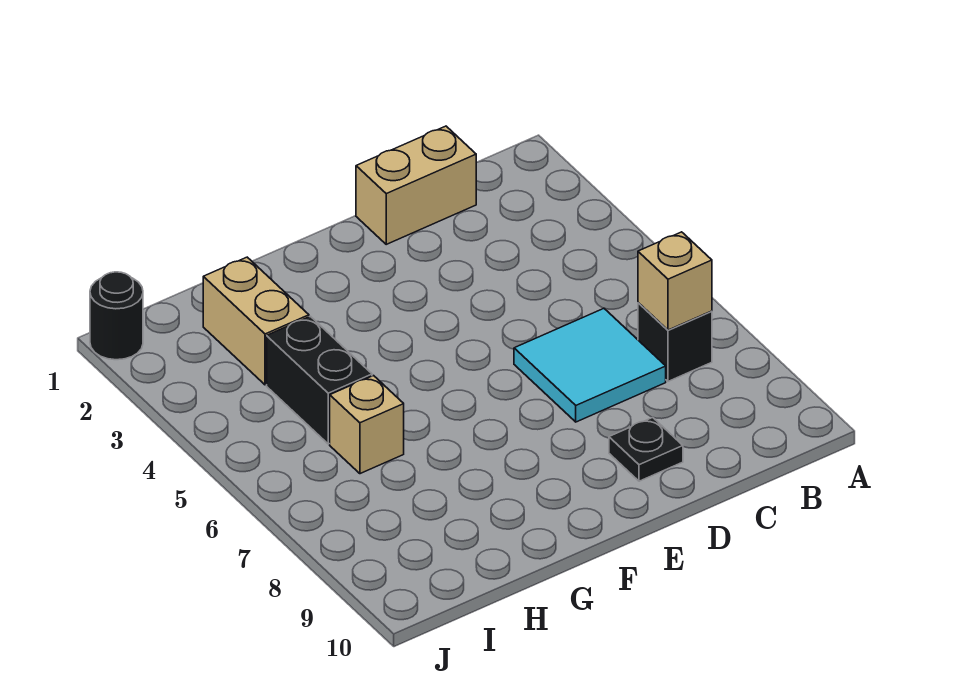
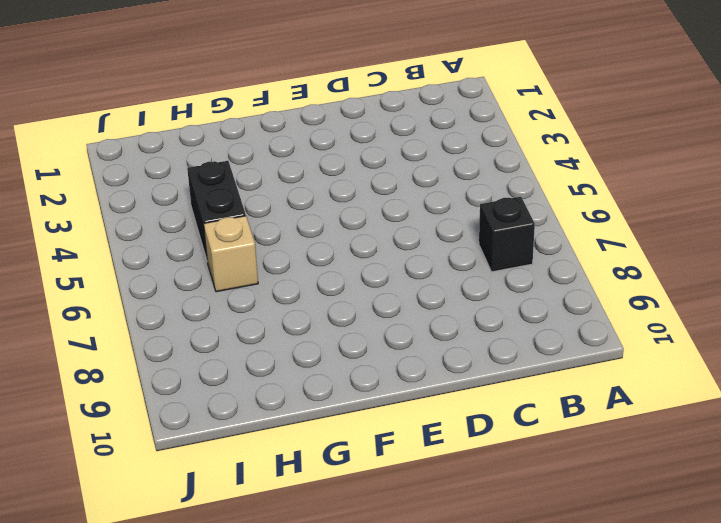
none -> tan brick C1:D1 level 1
none -> cyan tile C6:D7 level 1

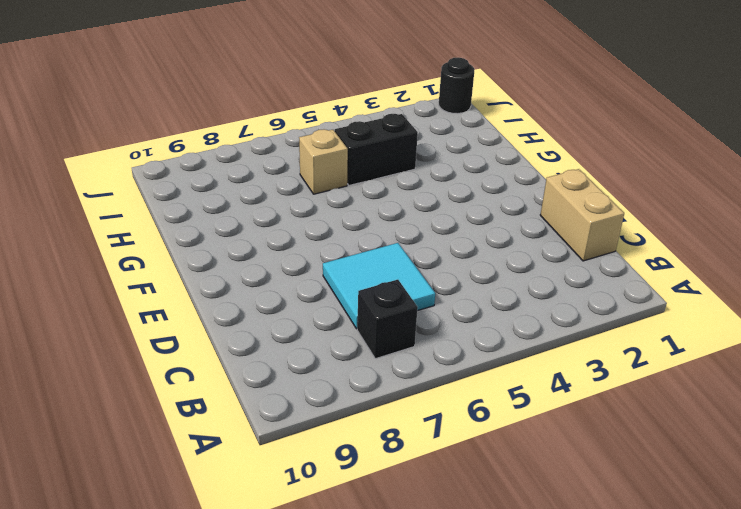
none -> black plate D9 level 1
none -> tan brick H2:H3 level 1

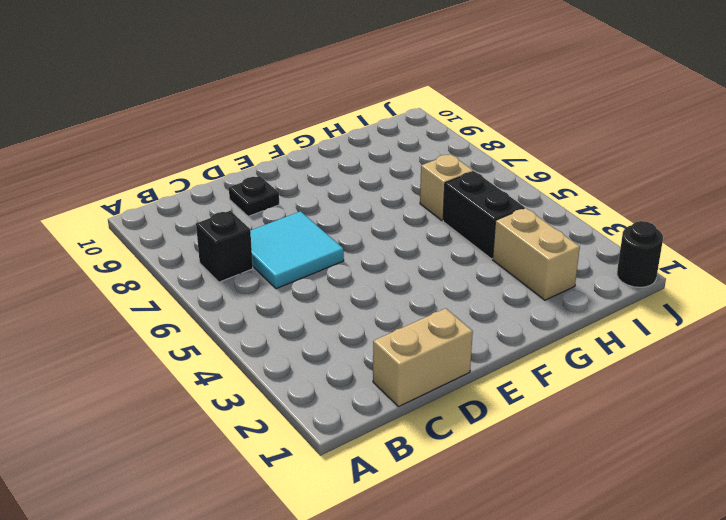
none -> tan brick B7 level 2

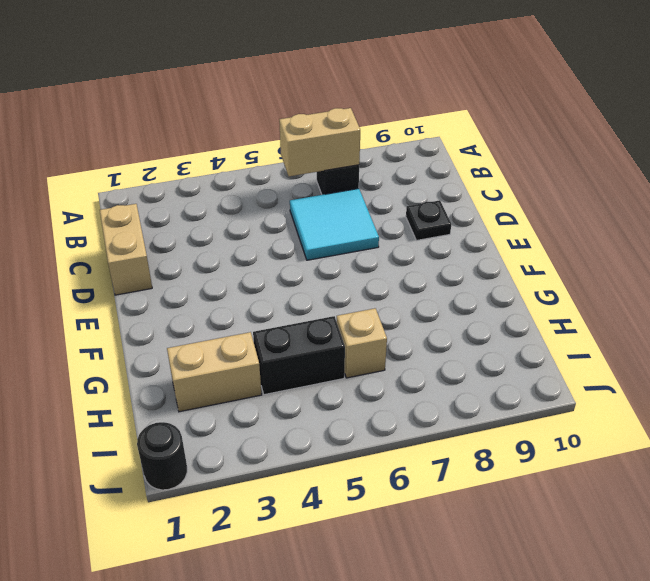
tan brick B6:B7 level 2 -> tan brick B7 level 2

